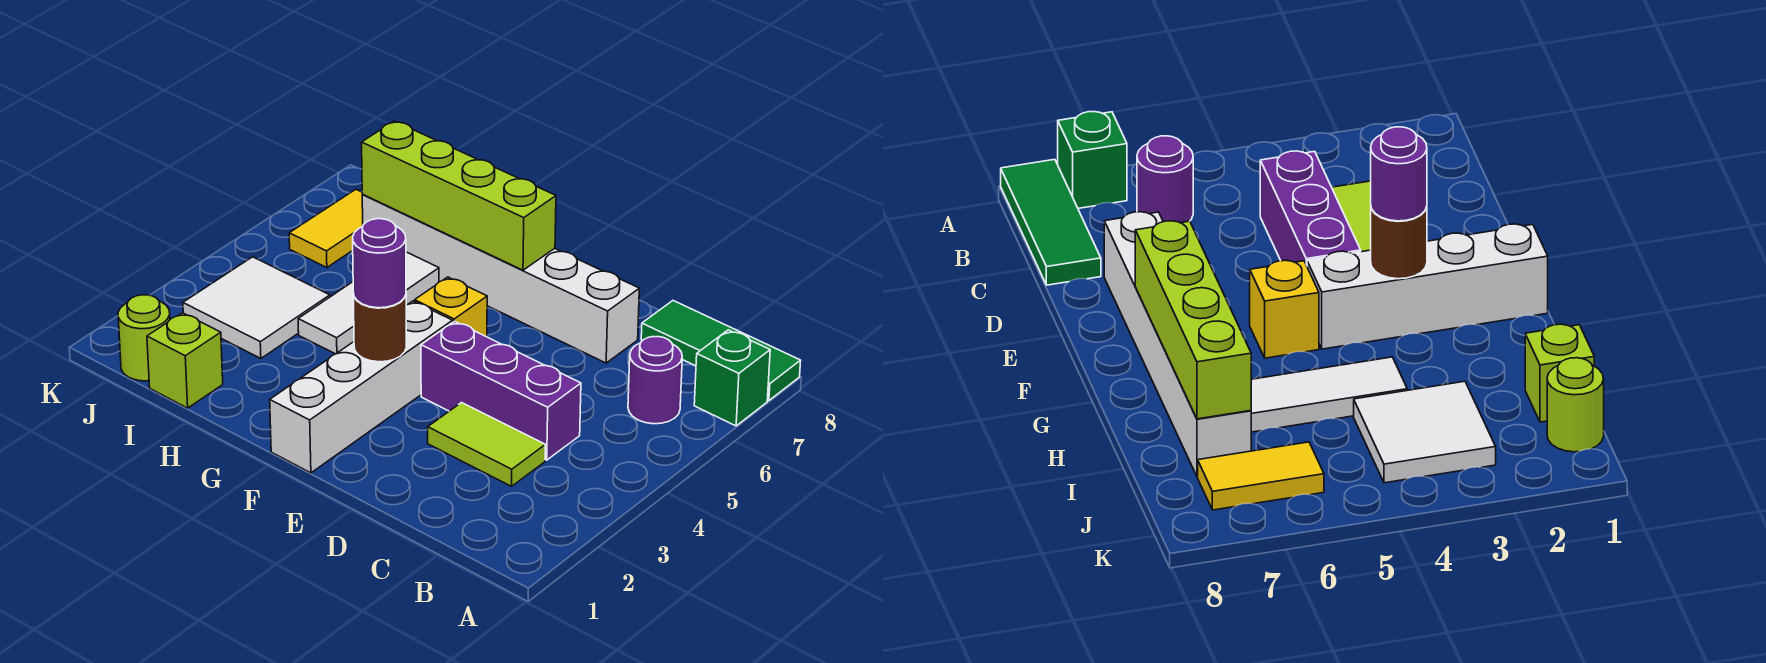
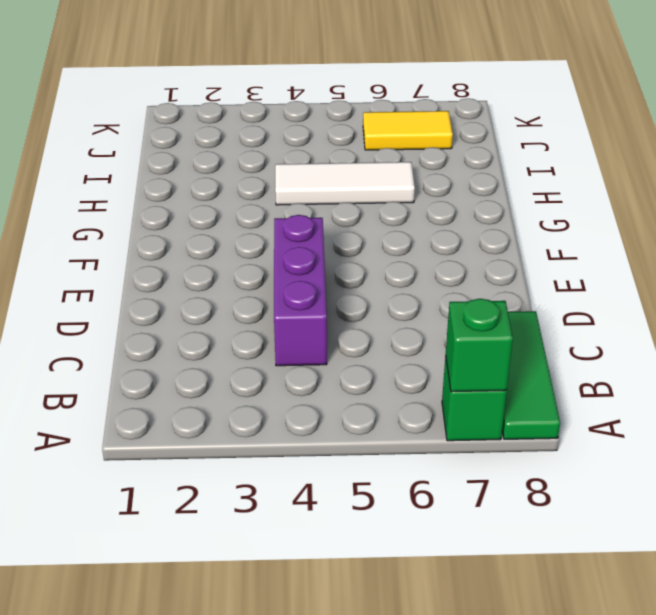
green brick A7 level 2 -> none
none -> purple round brick B6 level 1
none -> lime tile C3:D3 level 1
none -> white brick D7:I7 level 1

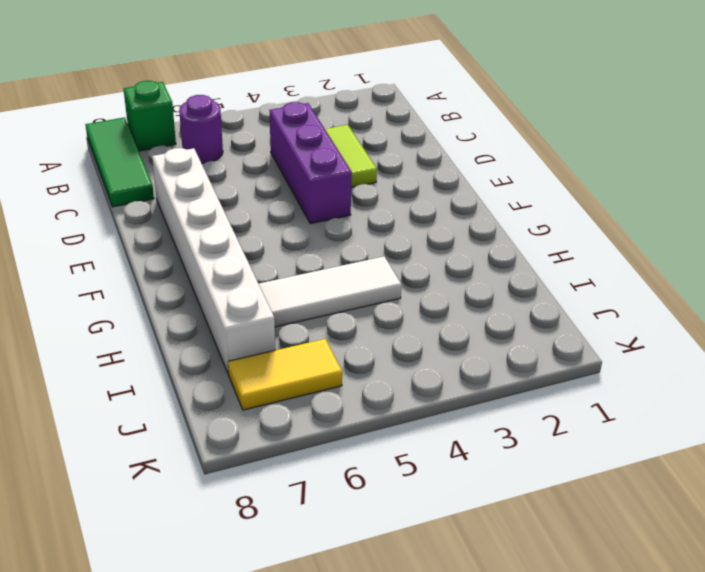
none -> white brick F1:F4 level 1
none -> yellow brick F5 level 1
none -> lime brick I1 level 1

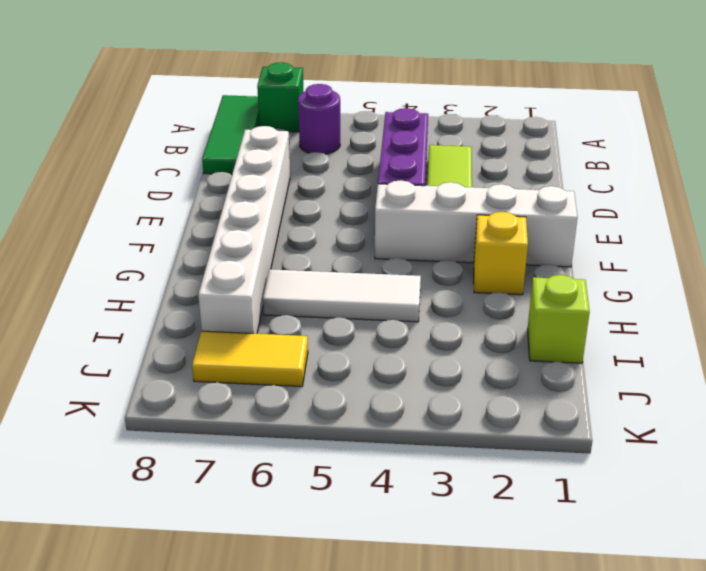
yellow brick G2 level 1 -> yellow brick F5 level 1
none -> white tile I3:J4 level 1
none -> lime round brick J1 level 1
none -> brown round brick F3 level 2

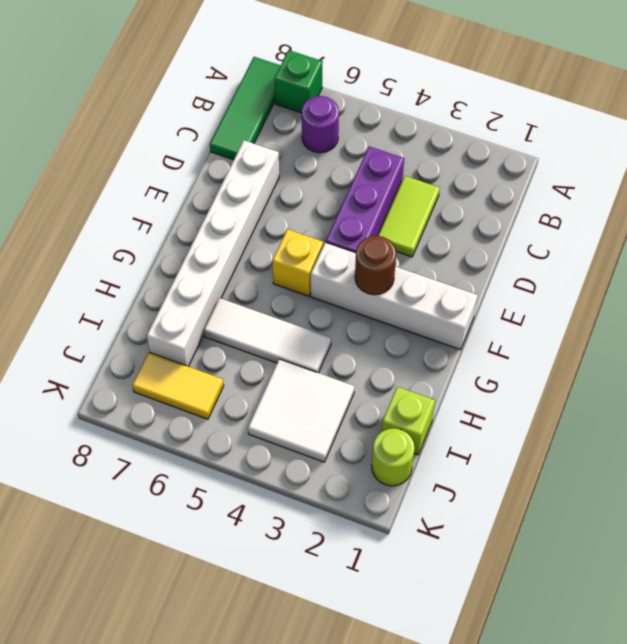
none -> lime brick F7:I7 level 2
none -> purple round brick F3 level 3

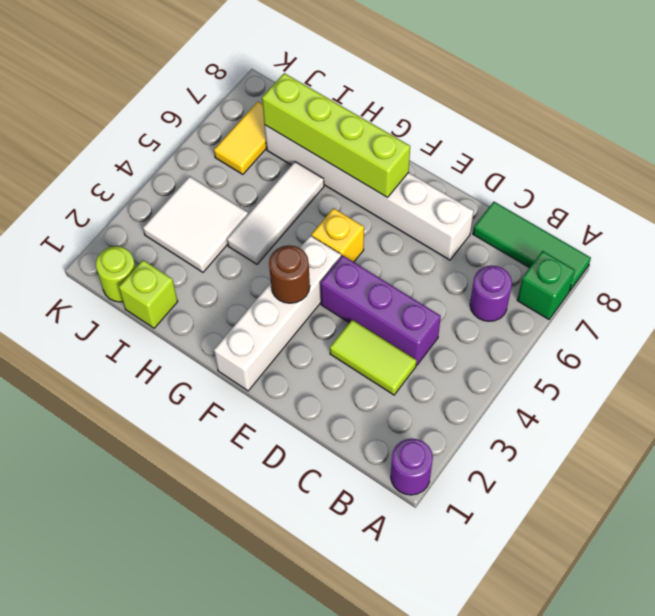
purple round brick A1 level 1 -> purple round brick F3 level 3

